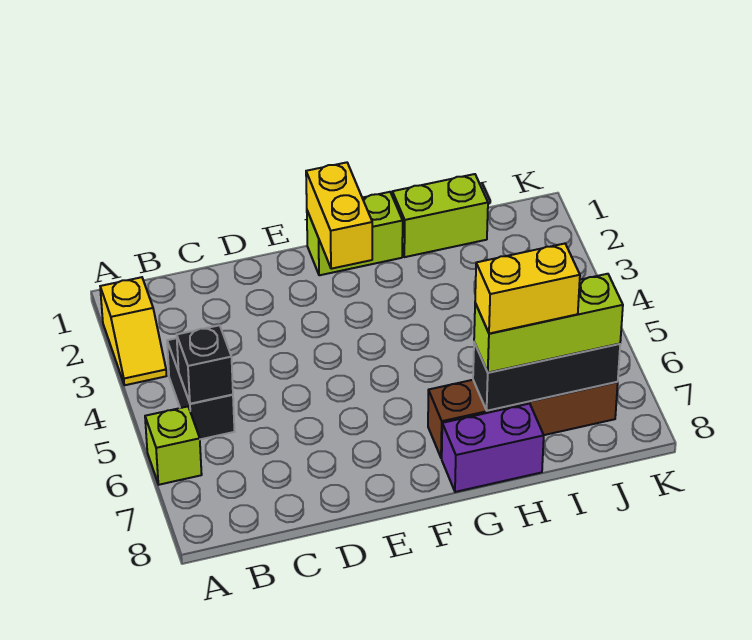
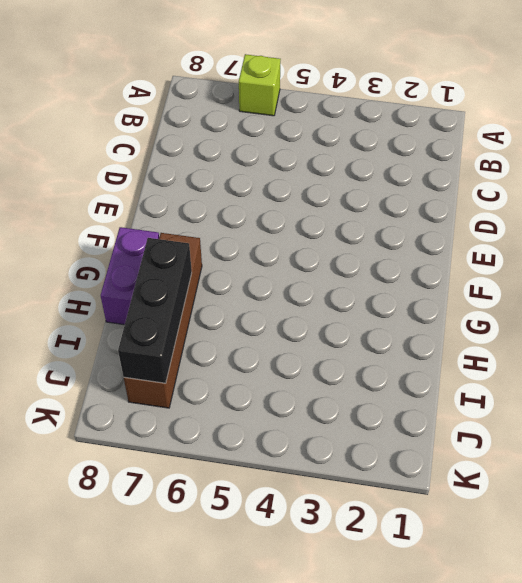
none -> yellow slope A2:A3 level 1 top 2
none -> black brick B4:B5 level 1
none -> lime brick F1:G1 level 1

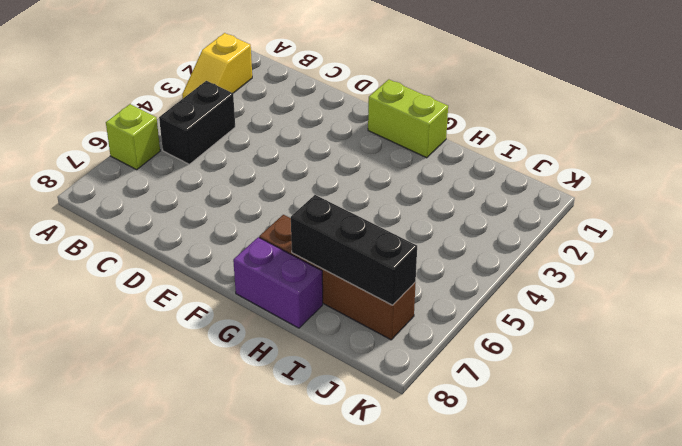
none -> lime brick H1:I1 level 1
none -> black brick B5 level 2
none -> yellow brick F1:F2 level 2

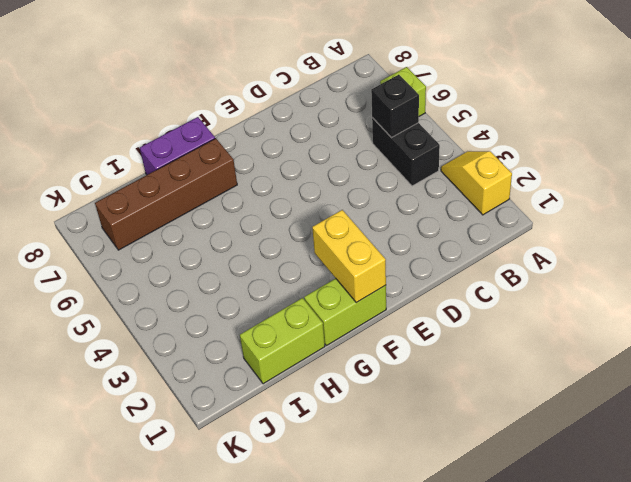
none -> black brick H7:J7 level 2
none -> lime brick H7:J7 level 3
none -> yellow brick H7:I7 level 4

